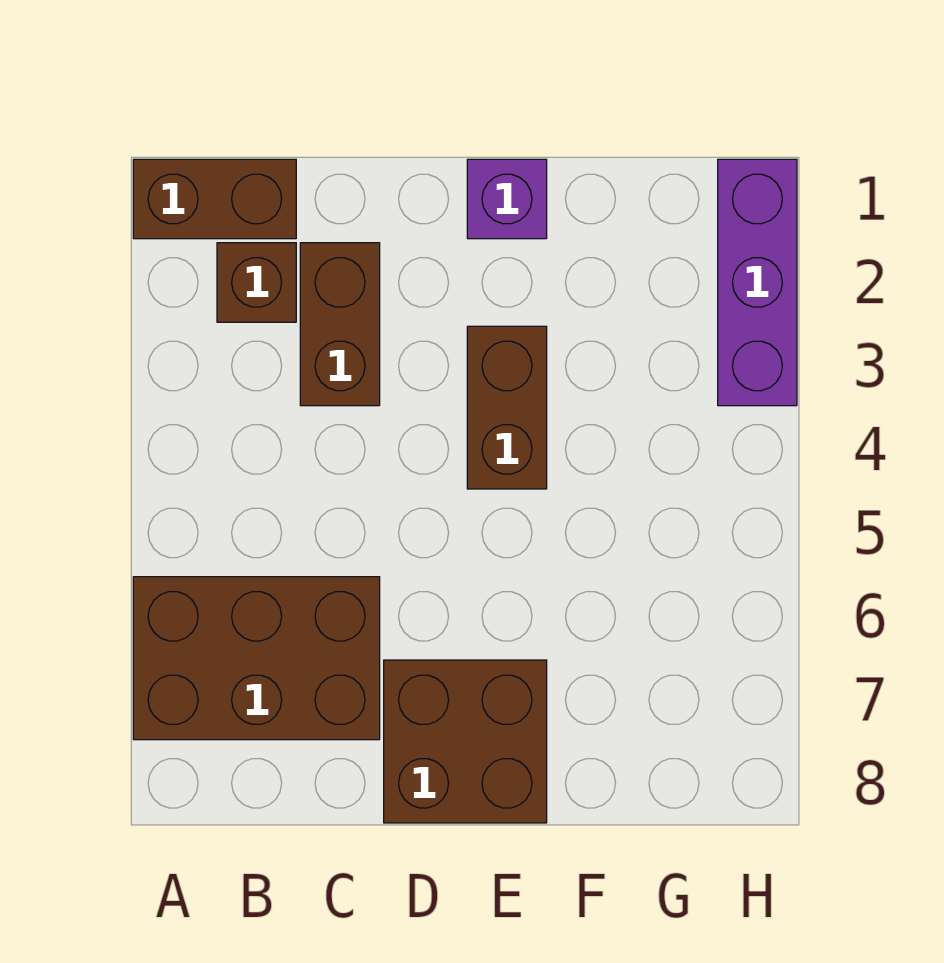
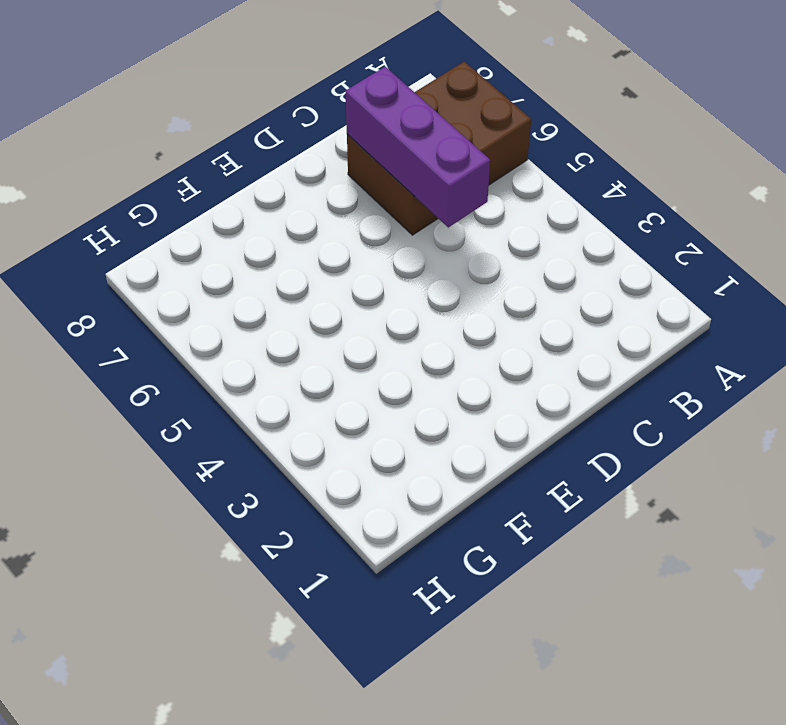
purple brick C5:C7 level 2 -> purple brick H1:H3 level 1
none -> brown brick A1:B1 level 1
none -> brown brick B2 level 1

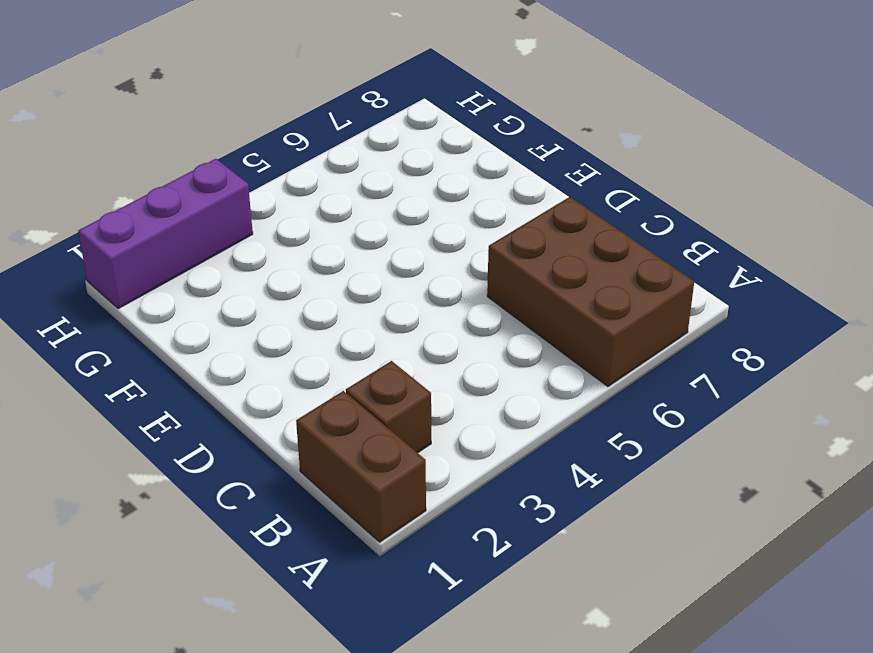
none -> brown brick C2:C3 level 1
none -> brown brick D7:E8 level 1

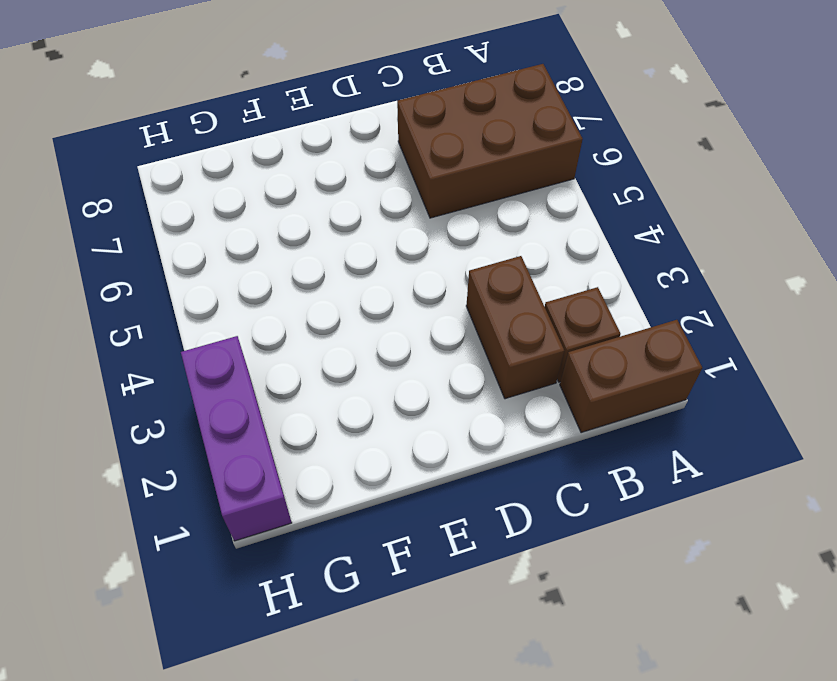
none -> brown brick D7:E8 level 1
none -> purple brick E1 level 1

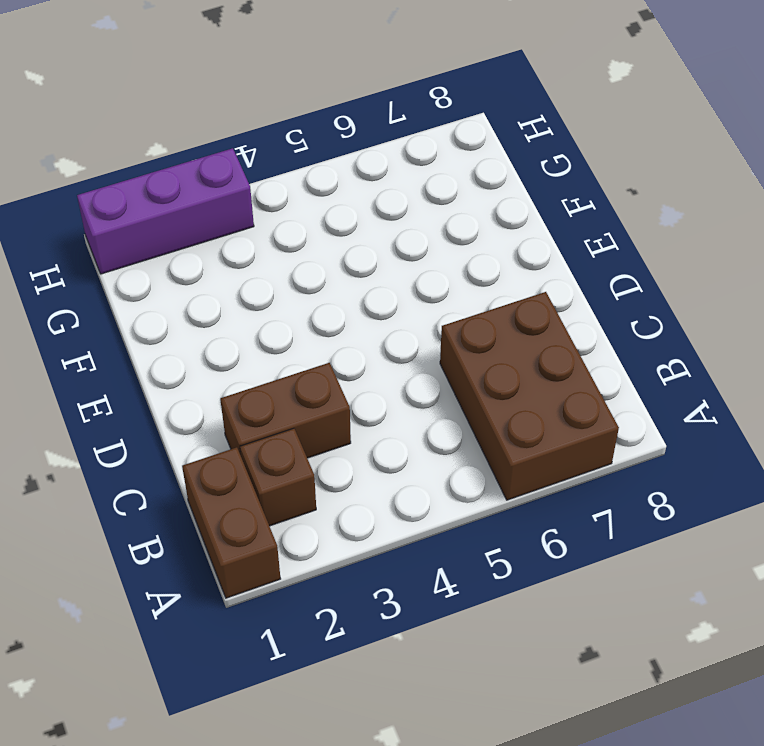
none -> brown brick D7:E8 level 1
none -> purple brick E1 level 1

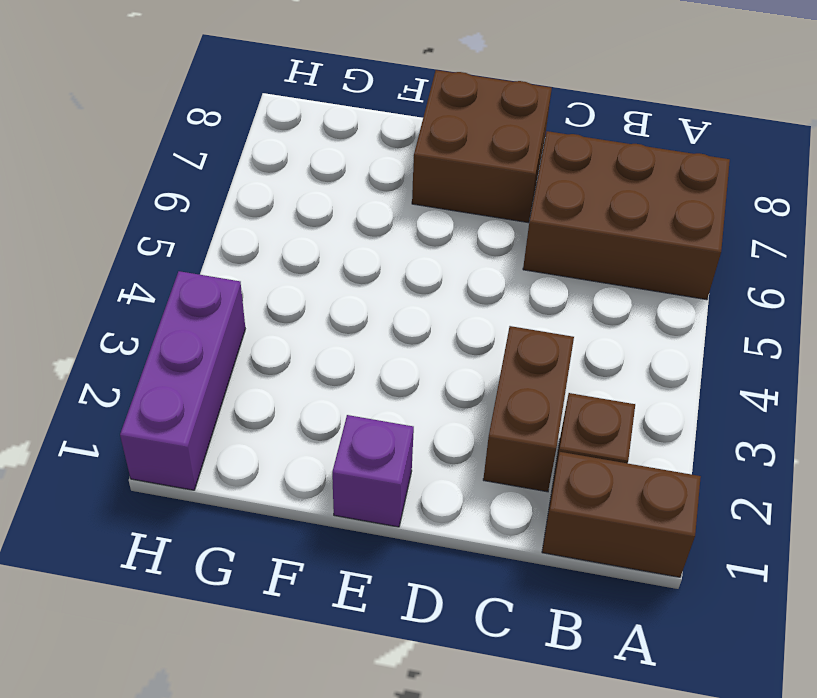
none -> brown brick E3:E4 level 1

